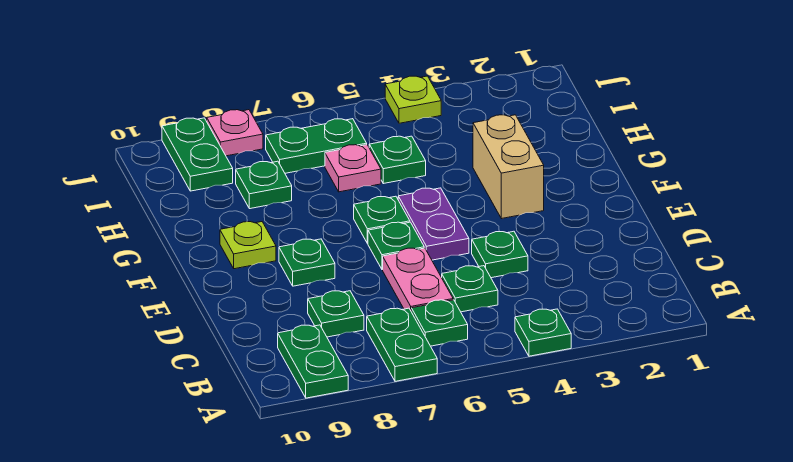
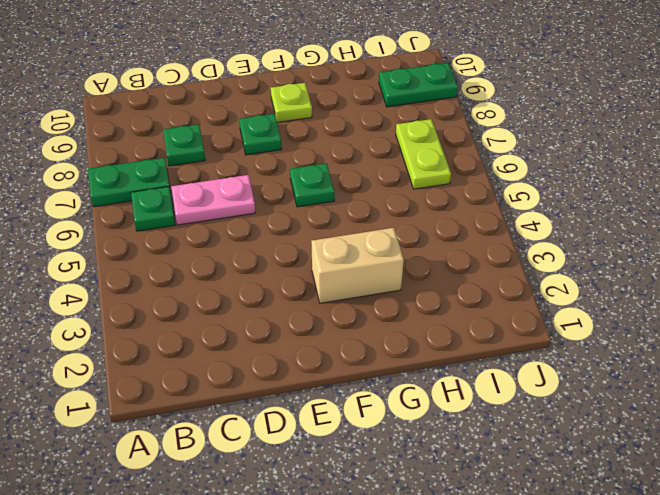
lime plate I6:I7 level 1 -> green plate I6:I7 level 1
none -> green plate A4 level 1
none -> green plate A9:B9 level 1
none -> green plate C5 level 1

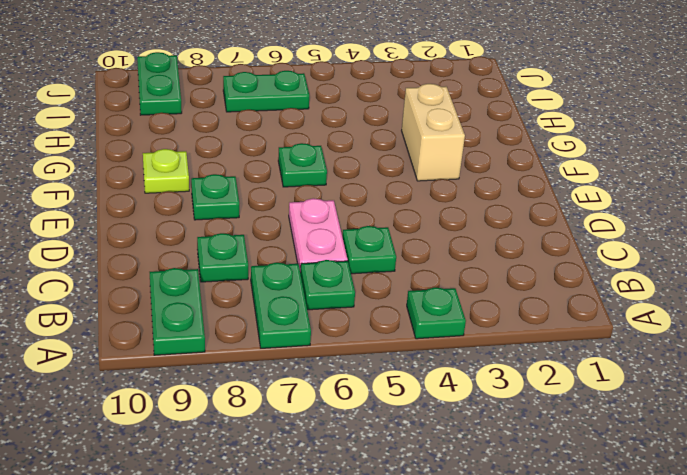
none -> green plate D4 level 1
none -> purple plate E5:F5 level 1
none -> green plate E6 level 1

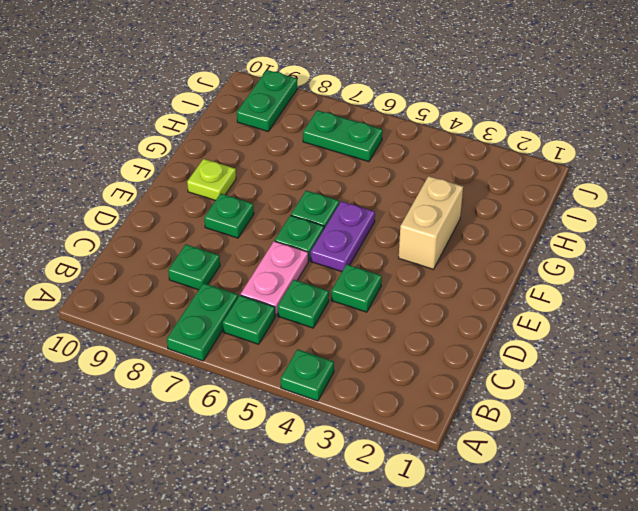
none -> green plate A9:B9 level 1
none -> green plate H5 level 1
none -> pink plate H6 level 1

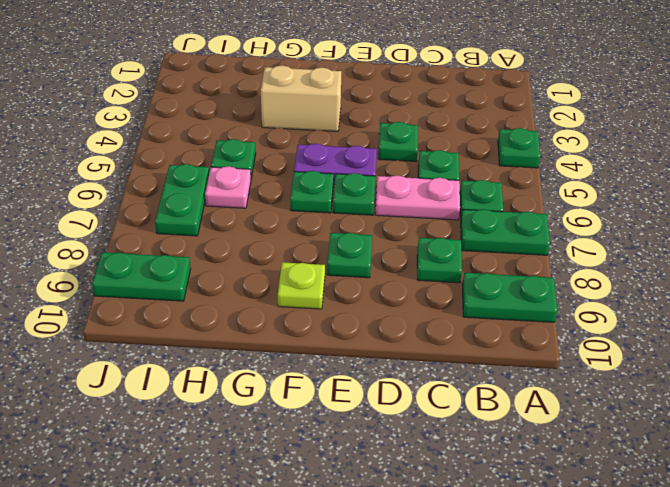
none -> green plate H8 level 1
none -> lime plate J4 level 1
none -> pink plate J8 level 1

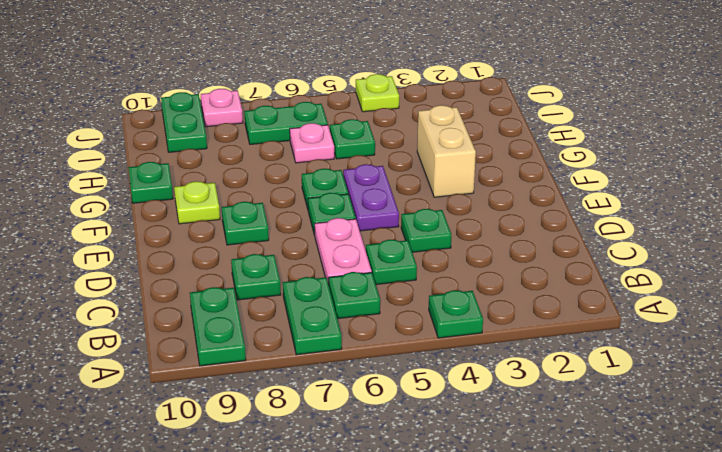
green plate G10 level 1 -> green plate H8 level 1

